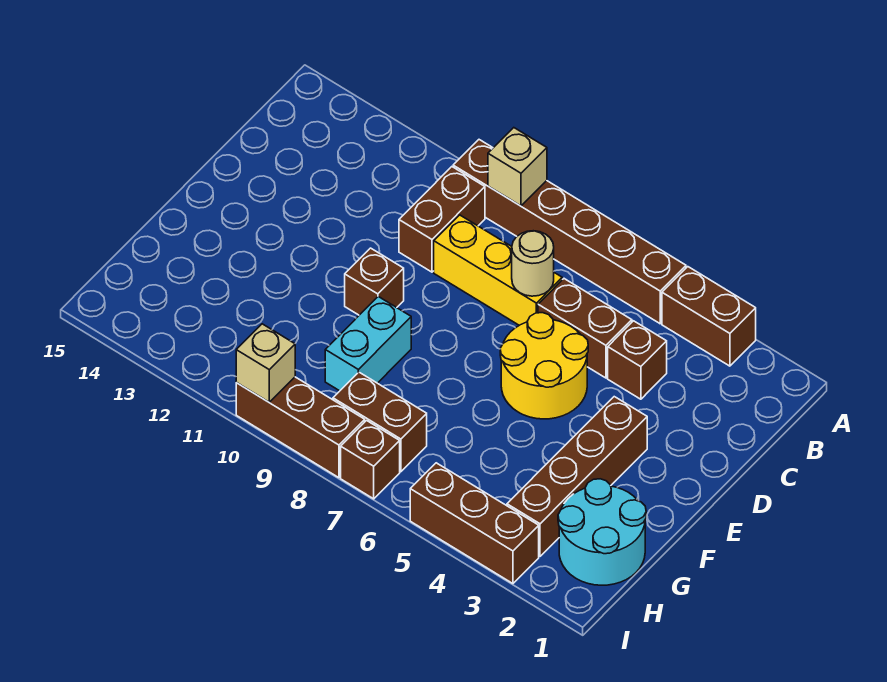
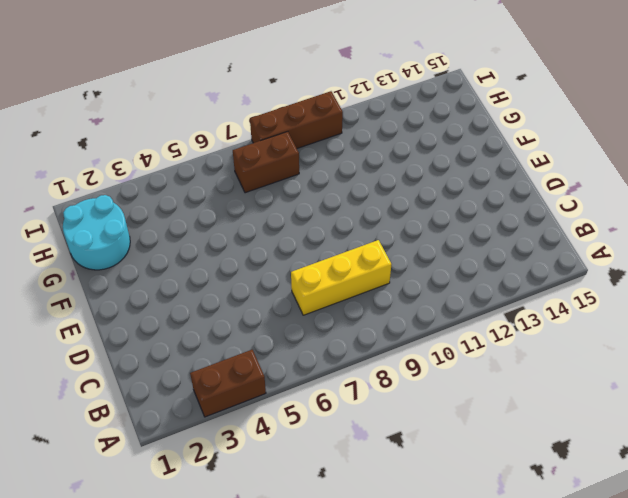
none -> brown brick A5:A10 level 1
none -> brown brick B10:C10 level 1
none -> brown brick C4 level 1

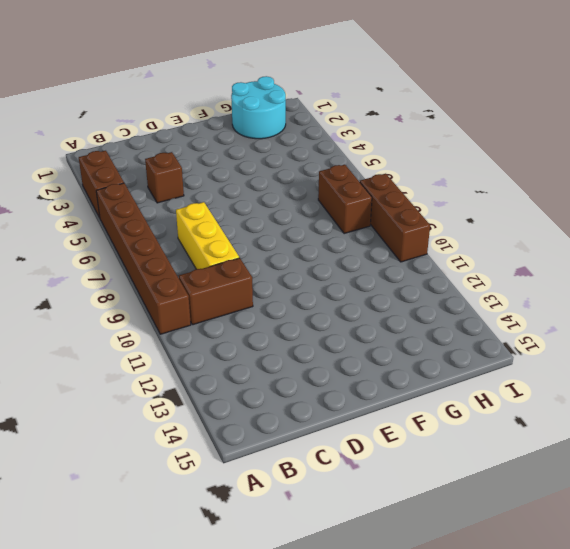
none -> brown brick C5:C6 level 1
none -> yellow round brick D5:E6 level 1
none -> brown brick E3:H3 level 1

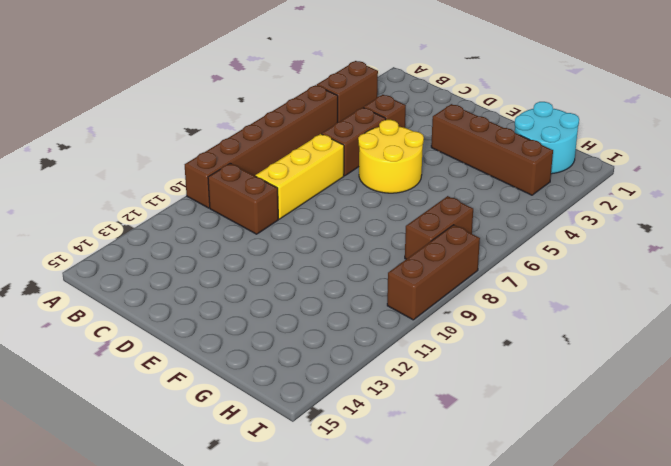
none -> brown brick E10 level 1
none -> cyan brick F9:G9 level 1
none -> brown brick I3:I5 level 1

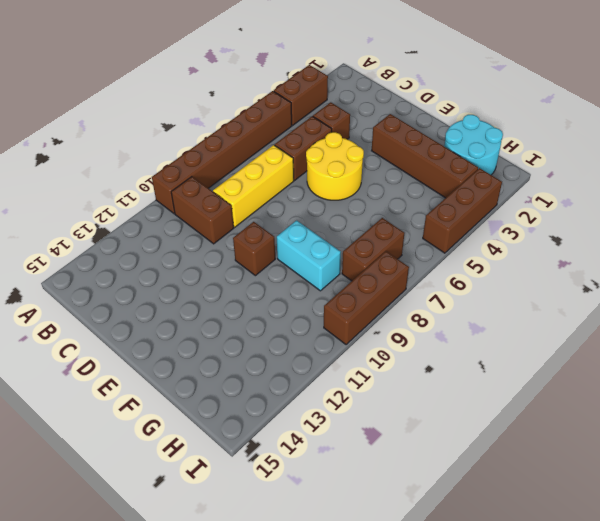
none -> brown brick I7 level 1
none -> tan brick A9 level 2
none -> tan round brick C7 level 2

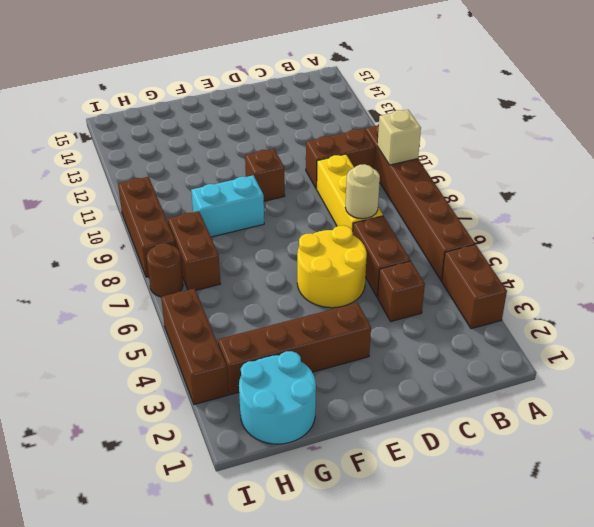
brown round brick I7 level 1 -> brown brick I7 level 1
none -> tan brick I10 level 2

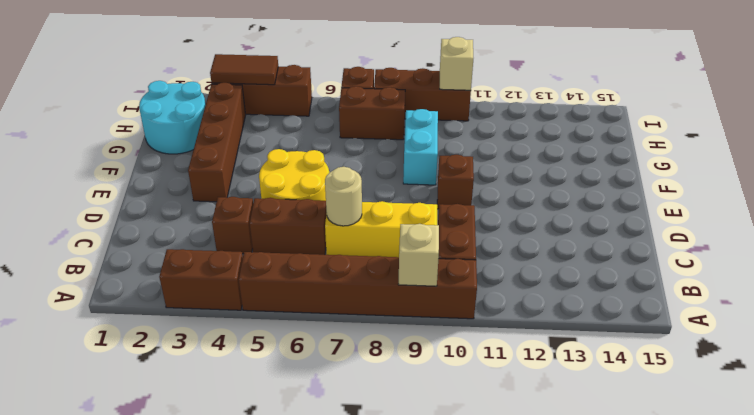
brown tile I3:I4 level 2 -> none

